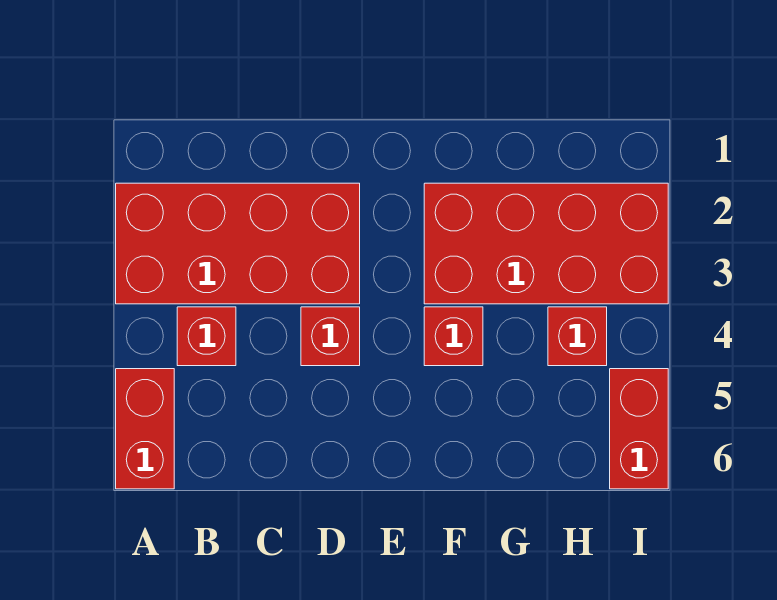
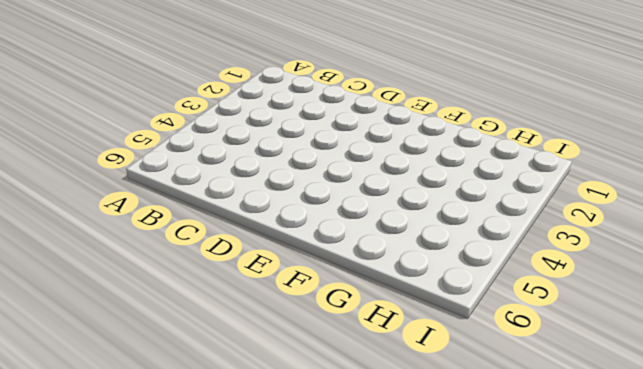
none -> red brick A2:D3 level 1
none -> red brick A5:A6 level 1

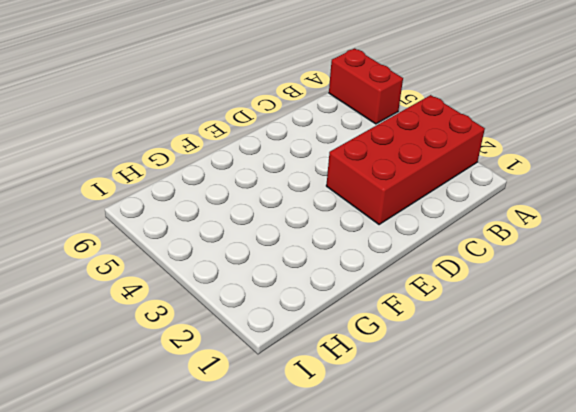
none -> red brick B4 level 1
none -> red brick D4 level 1

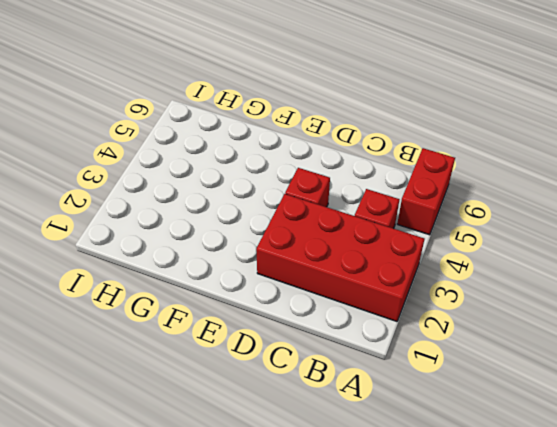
none -> red brick F2:I3 level 1
none -> red brick F4 level 1

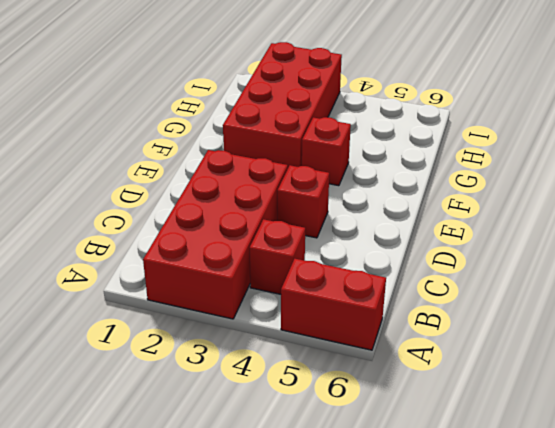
none -> red brick H4 level 1
none -> red brick I5:I6 level 1

